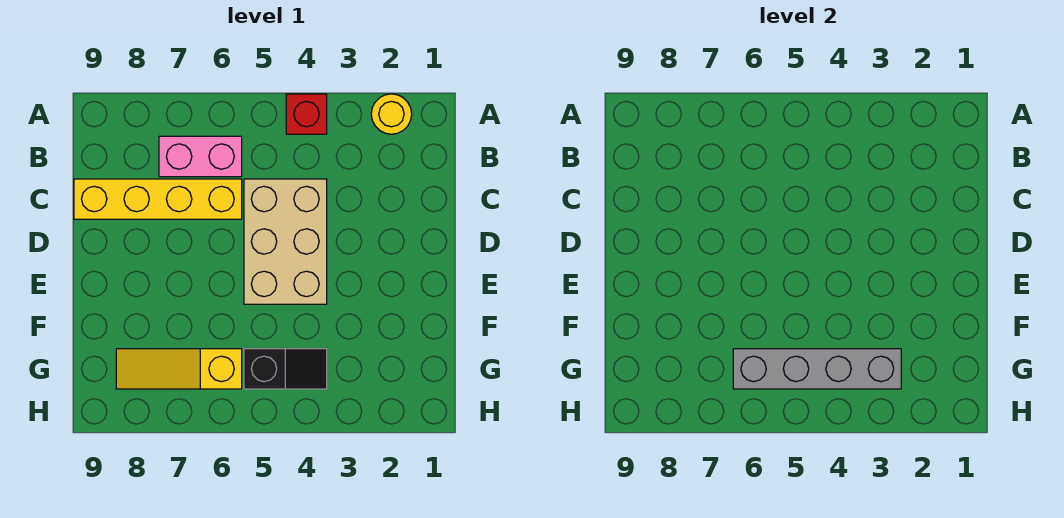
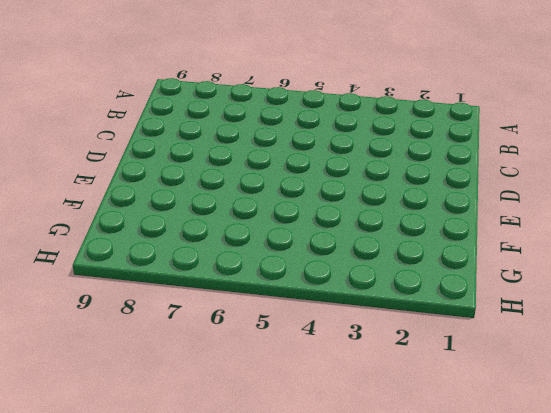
none -> yellow round brick A2 level 1
none -> red brick A4 level 1

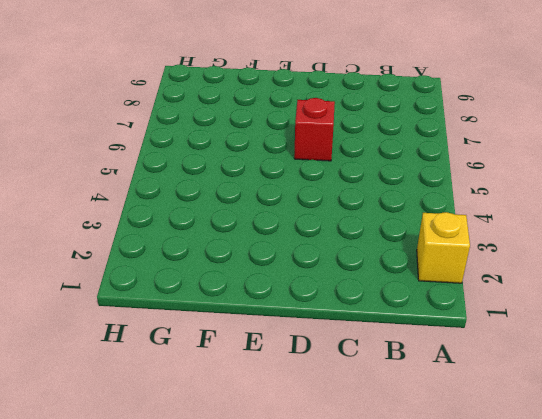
yellow brick A2 level 1 -> yellow round brick A2 level 1
red brick D6 level 1 -> red brick A4 level 1
none -> pink brick B6:B7 level 1
none -> tan brick C4:E5 level 1

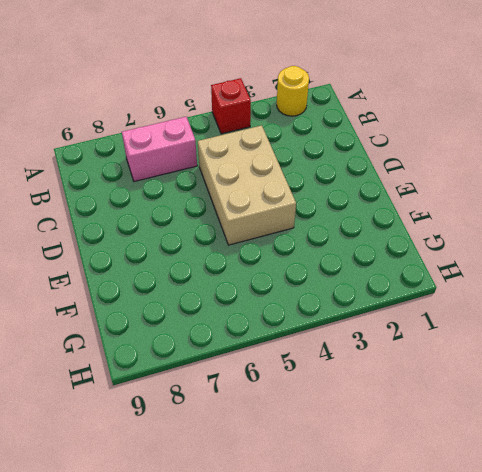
none -> yellow brick C6:C9 level 1
none -> black slope G4:G5 level 1 top 5

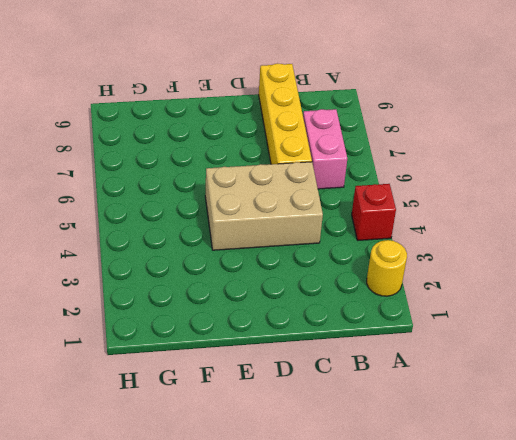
none -> black slope G4:G5 level 1 top 5
none -> yellow slope G6:G8 level 1 top 6

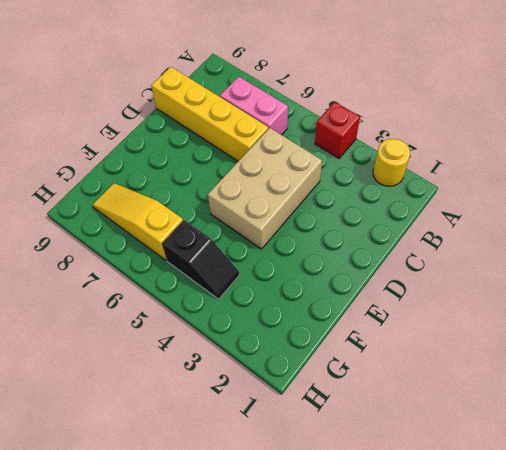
none -> grey brick G3:G6 level 2

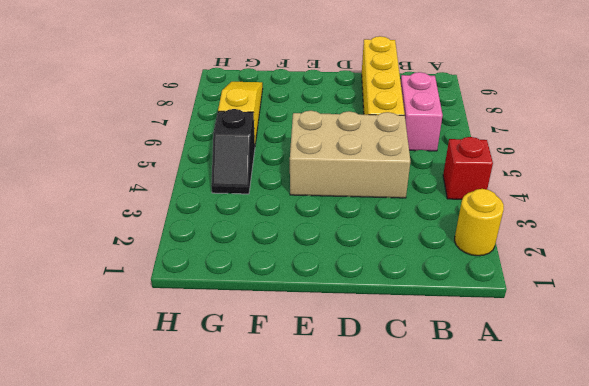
none -> grey brick G3:G6 level 2

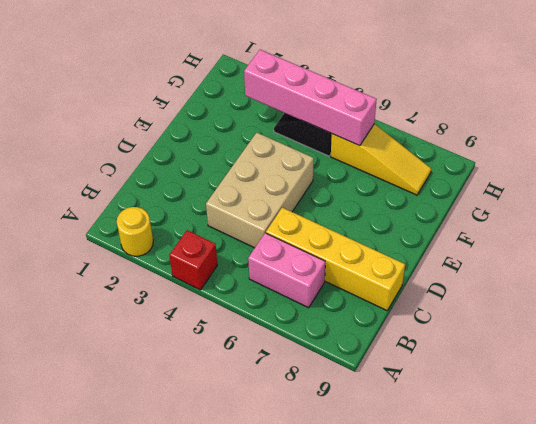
pink brick G3:G6 level 2 -> grey brick G3:G6 level 2

